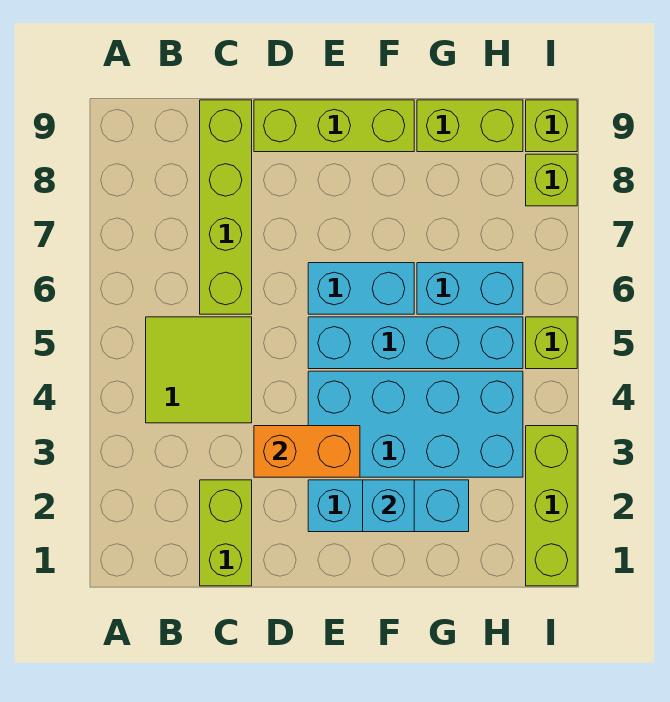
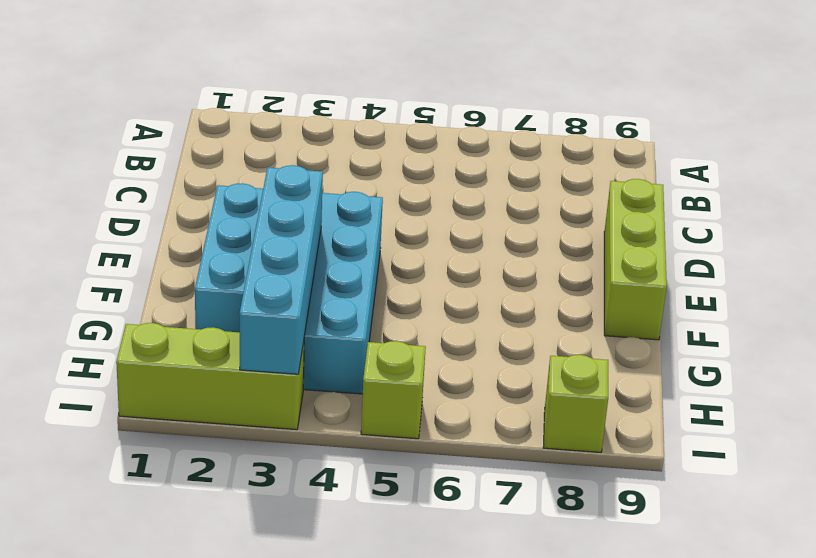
cyan brick F3:I3 level 2 -> cyan brick E5:H5 level 1
none -> lime tile B4:C5 level 1
none -> lime brick C1:C2 level 1
none -> lime brick C6:C9 level 1

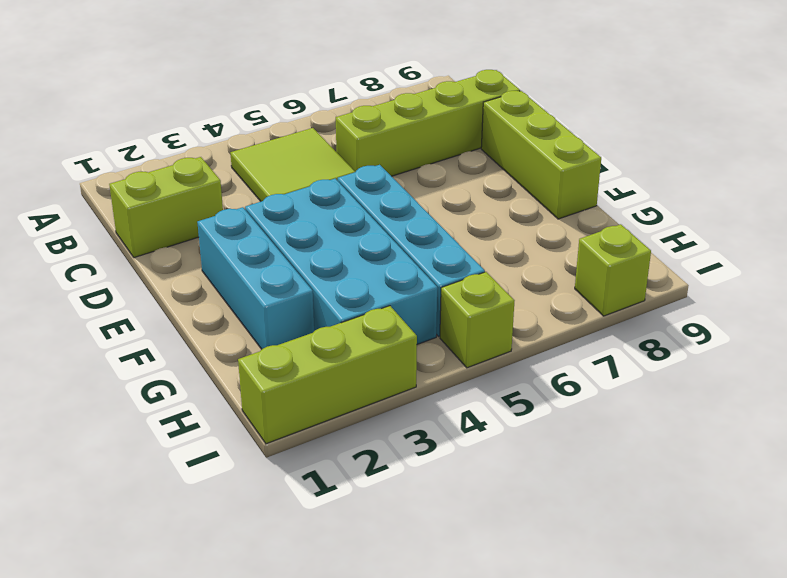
none -> cyan brick E6:F6 level 1
none -> cyan brick G6:H6 level 1
none -> lime brick G9:H9 level 1

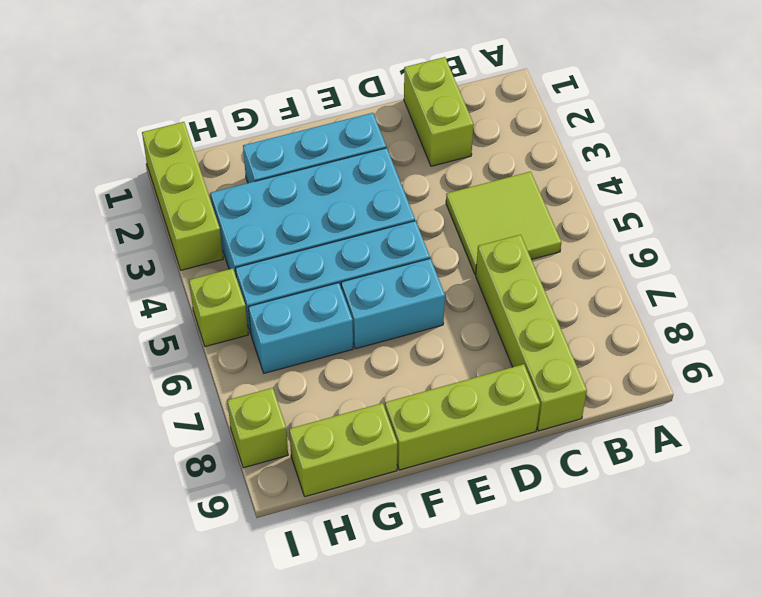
none -> lime brick I9 level 1
none -> orange brick D3:E3 level 2
none -> cyan brick F2 level 2

